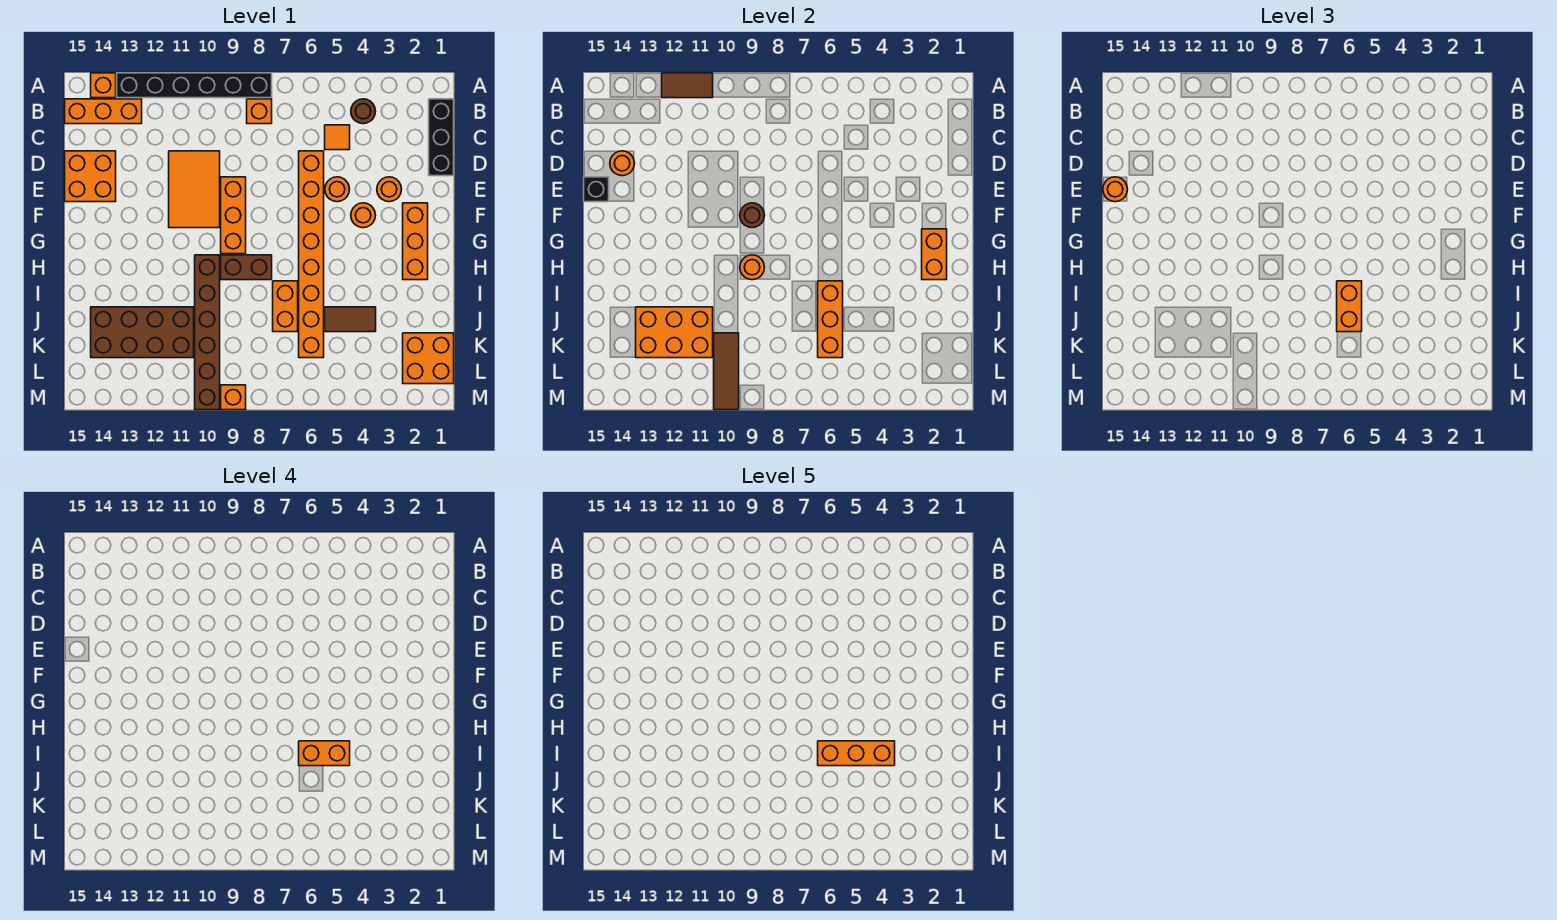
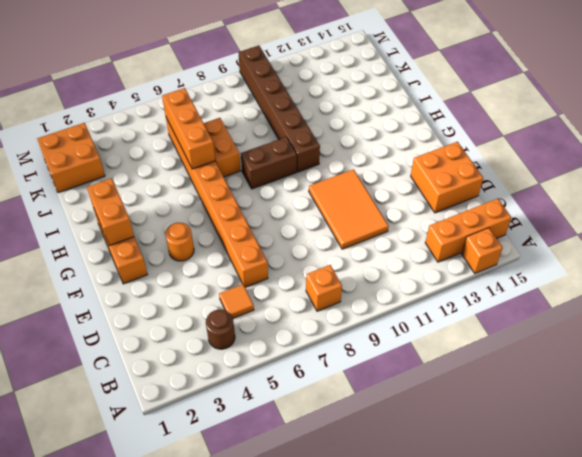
none -> black brick A8:A13 level 1
none -> black brick B1:D1 level 1
none -> orange round brick E3 level 1
none -> orange round brick E5 level 1

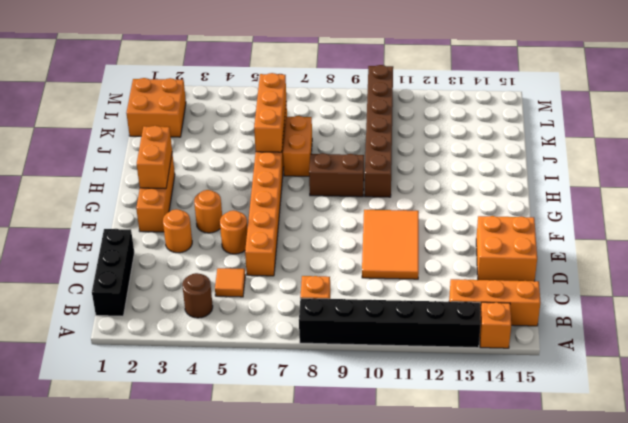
none -> orange brick E9:G9 level 1
none -> brown tile J4:J5 level 1
none -> brown brick J11:K14 level 1
none -> orange brick M9 level 1

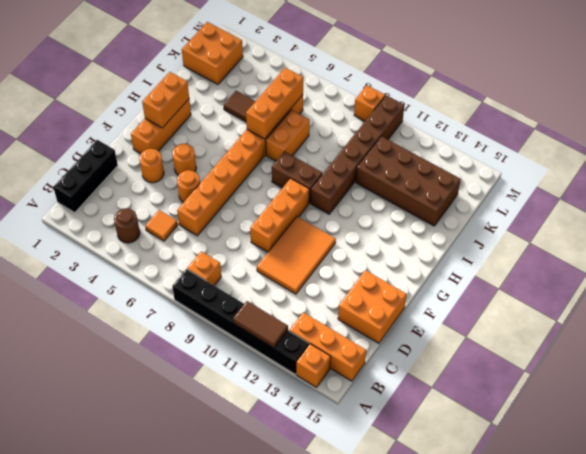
none -> orange round brick D14 level 2
none -> black brick E15 level 2
none -> brown round brick F9 level 2
none -> orange round brick H9 level 2

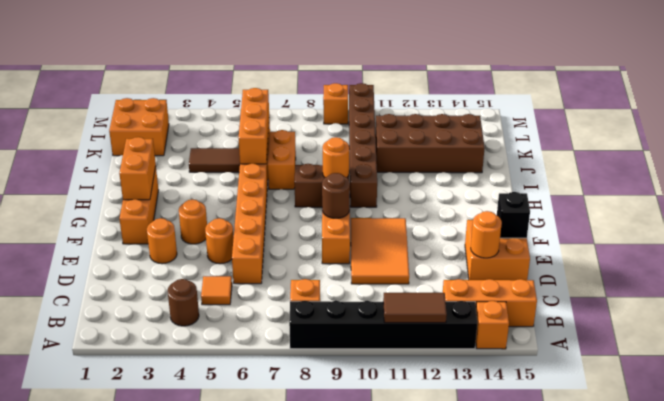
none -> black brick B1:D1 level 1
none -> orange brick J11:K13 level 2
none -> brown tile K10:M10 level 2
none -> orange round brick E15 level 3

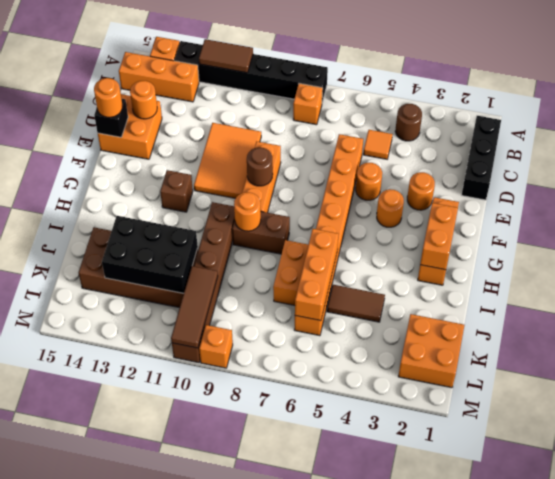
brown brick G12 level 1 -> none
black brick J11:K13 level 2 -> orange brick J11:K13 level 2
none -> orange brick I6:J6 level 3
none -> orange brick I5:I6 level 4
none -> orange brick I4:I6 level 5

